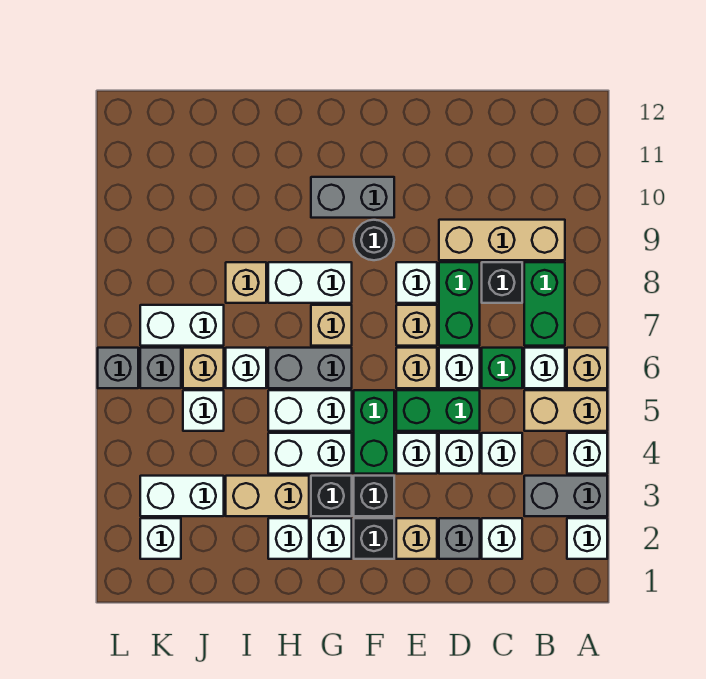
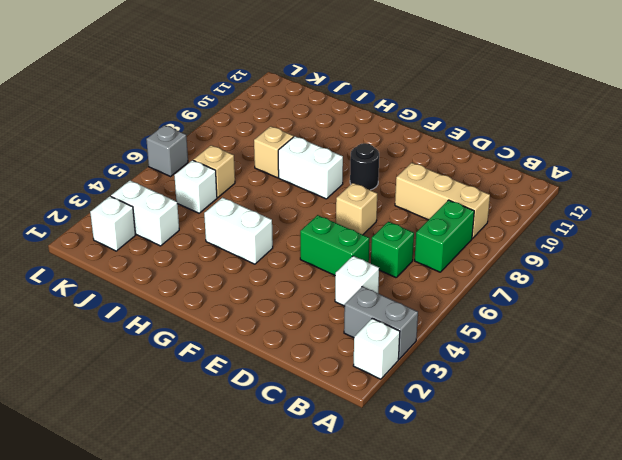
none -> white brick A4 level 1
none -> tan brick A5:B5 level 1
none -> tan brick A6 level 1
none -> white brick B6 level 1

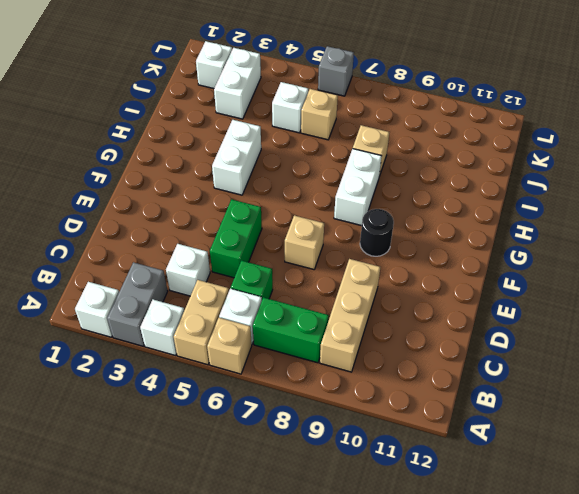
none -> white brick C2 level 1
none -> black brick C8 level 1
none -> grey brick D2 level 1
none -> white brick D4 level 1

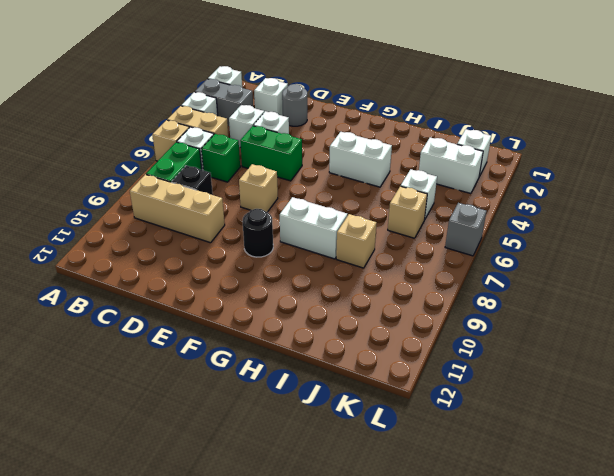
grey round brick D2 level 1 -> grey brick D2 level 1
none -> white brick D6 level 1
none -> green brick D7:D8 level 1
none -> tan brick E2 level 1
none -> white brick E4 level 1

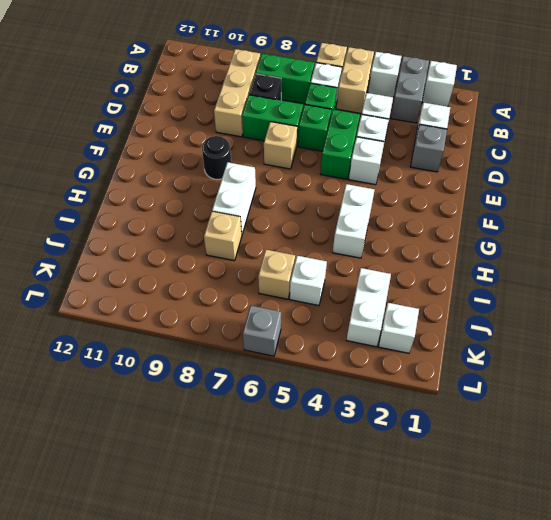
green brick D6 level 1 -> white brick D6 level 1
none -> tan brick E2 level 1
none -> tan brick E6 level 1
none -> white brick E8 level 1
none -> black brick F2 level 1

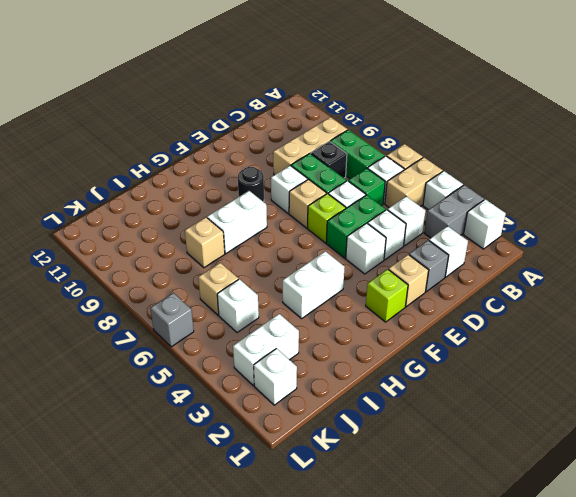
lime brick E6 level 1 -> tan brick E6 level 1
lime brick F2 level 1 -> black brick F2 level 1
none -> black brick F3 level 1
none -> green brick F4:F5 level 1
none -> grey brick F10:G10 level 1
none -> white brick G2 level 1

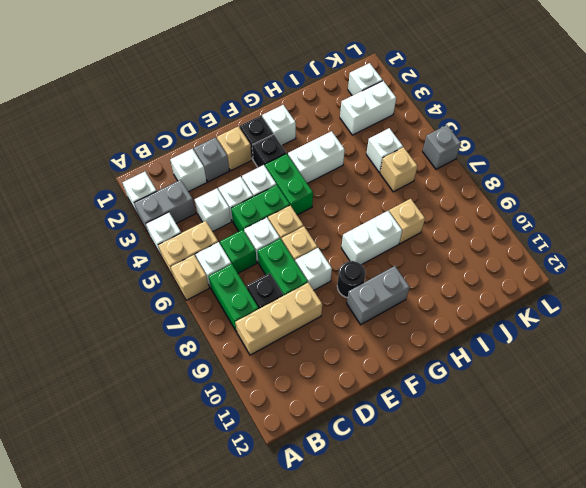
none -> black brick G3 level 1
none -> white brick G5:H5 level 1
none -> grey brick G6:H6 level 1
none -> tan brick G7 level 1

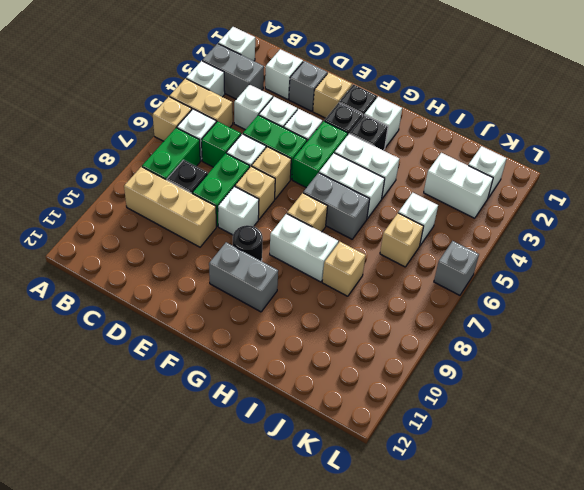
none -> white brick H2 level 1
none -> tan brick H3:I3 level 1
none -> white brick I6 level 1
none -> white brick J7:K7 level 1

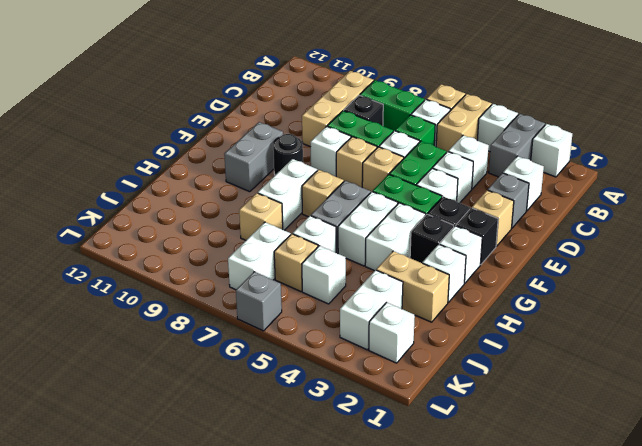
tan brick I2:I3 level 1 -> tan brick H3:I3 level 1
none -> grey brick K6 level 1

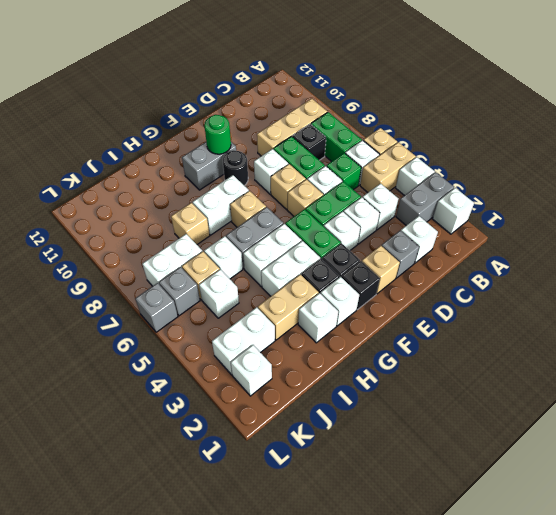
green round brick F10 level 2 -> none

